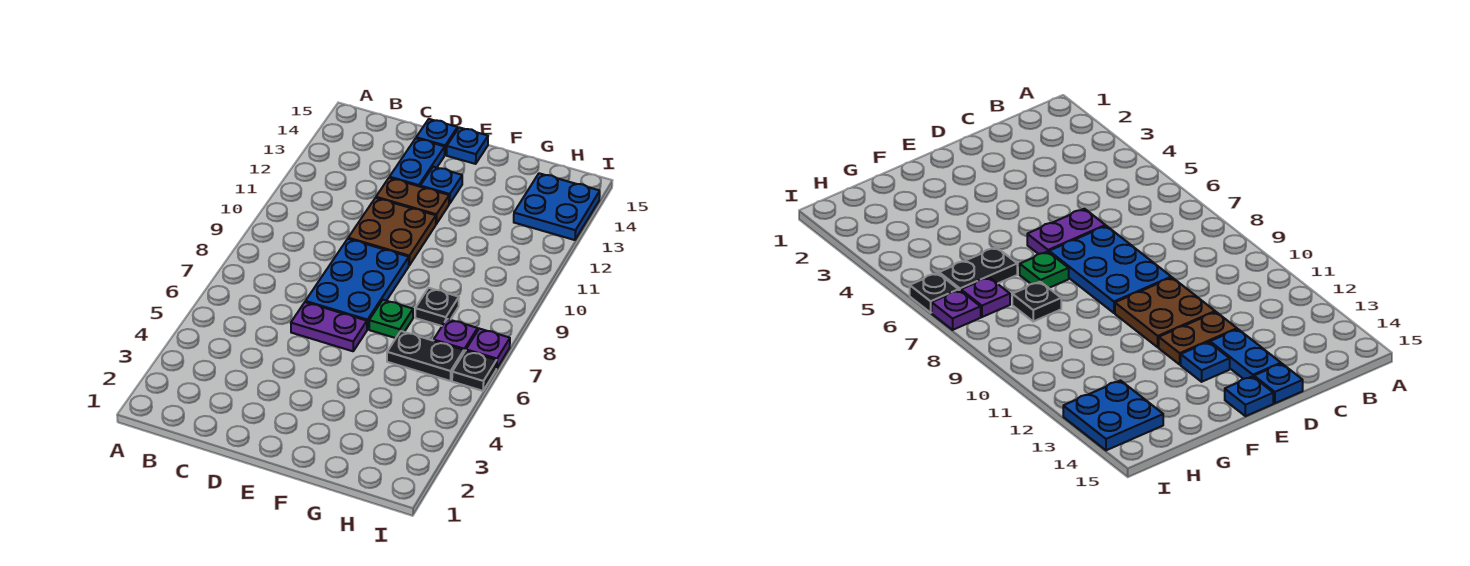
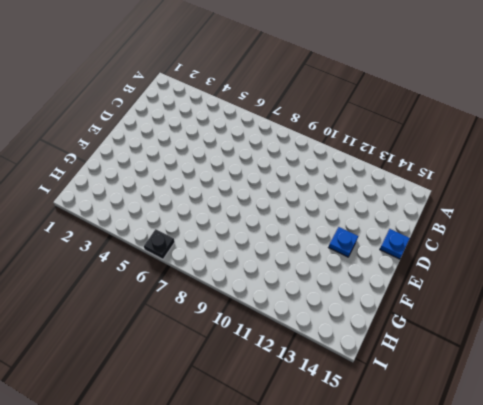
none -> purple plate D6:E6 level 1
none -> blue plate D7:E9 level 1
none -> brown plate D10:E11 level 1

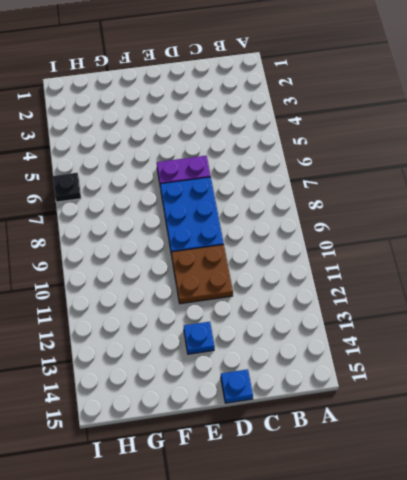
none -> brown plate D12:E12 level 1
none -> blue plate D13:D14 level 1
none -> blue plate E15 level 1

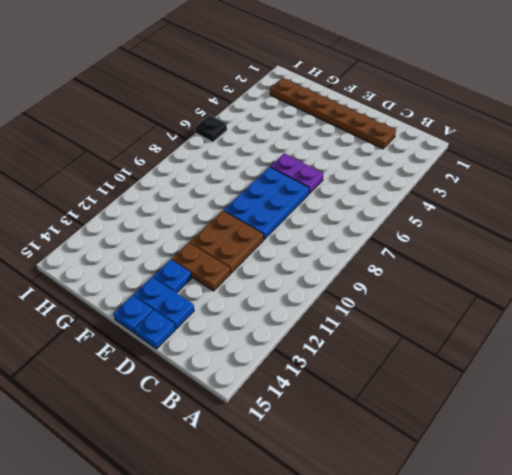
brown plate C2:H2 level 1 -> none
blue plate D14:E14 level 1 -> blue plate D13:D14 level 1
none -> green plate F7 level 1
none -> black plate G6:H6 level 1
none -> black plate G8 level 1

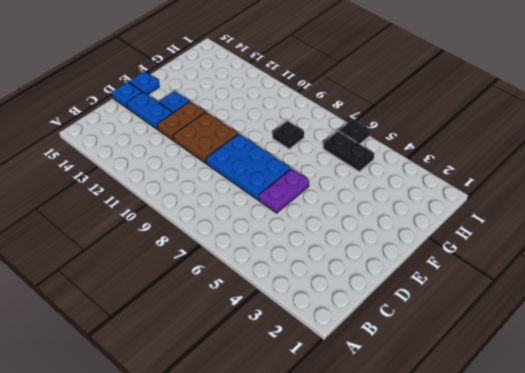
black plate H5:H6 level 1 -> black plate G6:H6 level 1
none -> green plate F7 level 1
none -> purple plate H7 level 1
none -> blue plate H13:I14 level 1

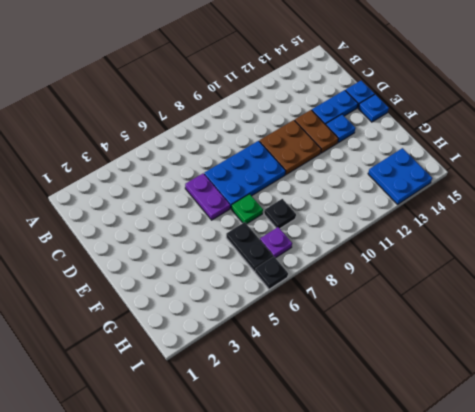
none -> purple plate I7 level 1

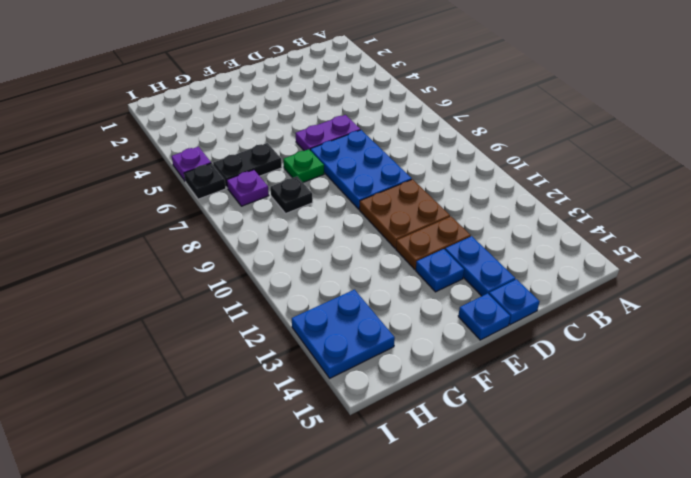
purple plate I5 level 1 -> purple plate I7 level 1

